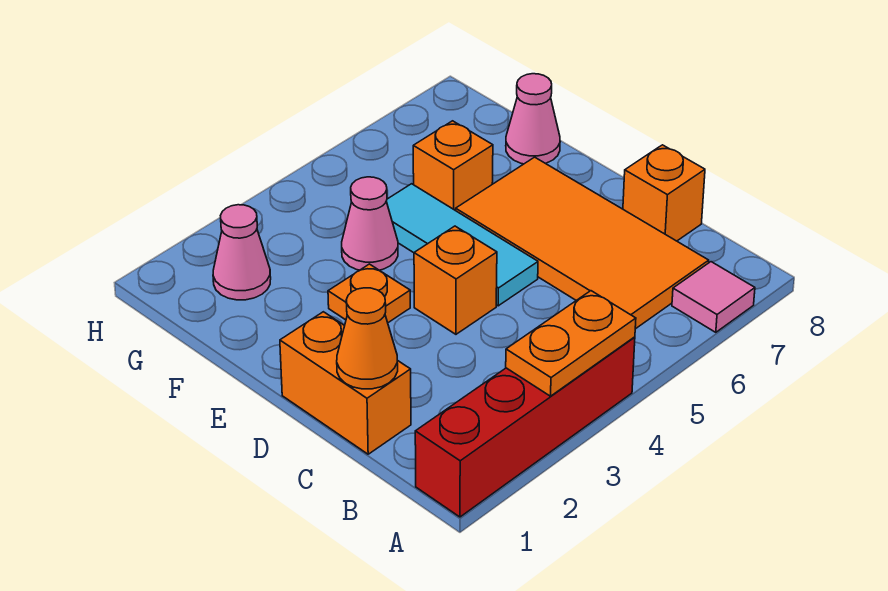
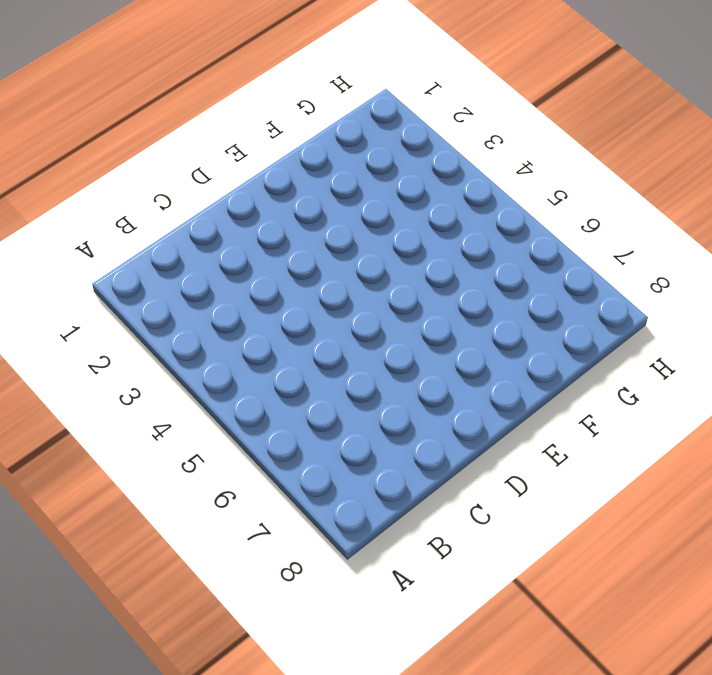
none -> red brick A1:A4 level 1
none -> pink tile A7 level 1
none -> orange tile B6:E7 level 1

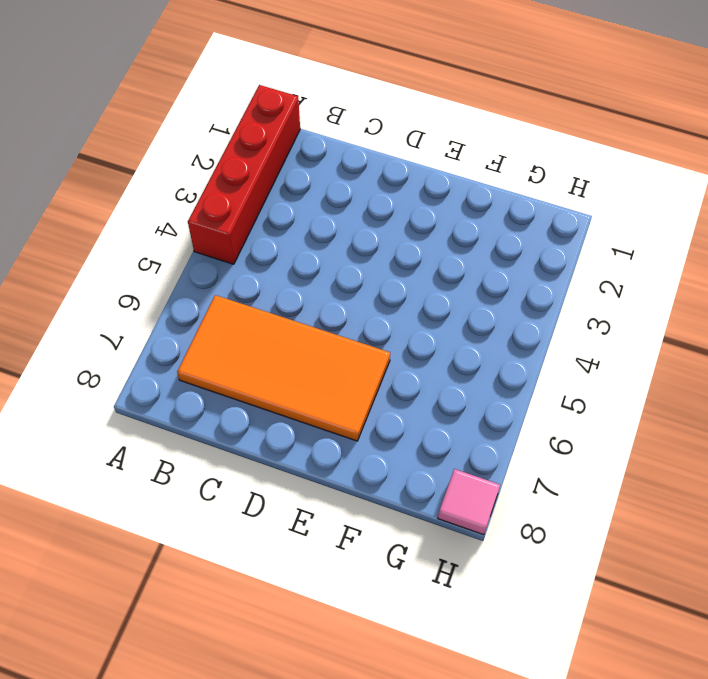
pink tile H8 level 1 -> pink tile A7 level 1
none -> orange brick C1:D1 level 1
none -> orange brick C8 level 1
none -> orange brick D4 level 1

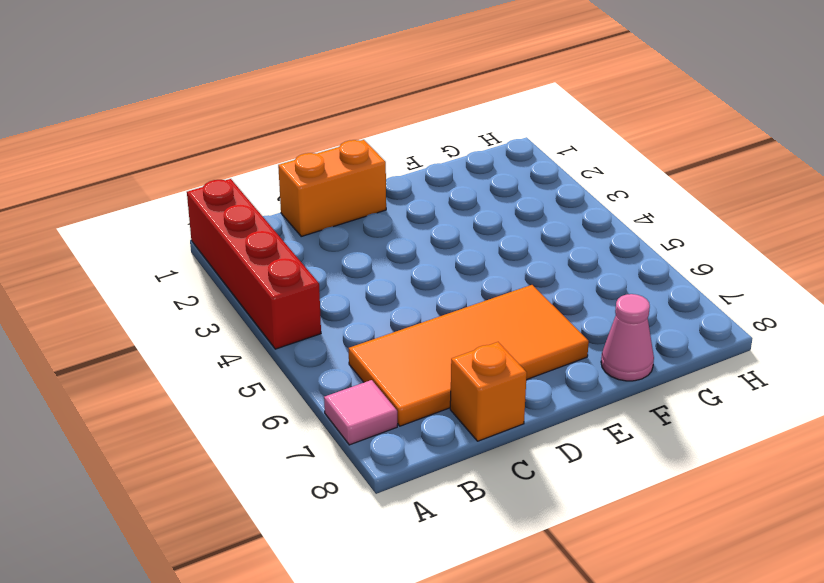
none -> orange brick D4 level 1
none -> cyan tile D5:F5 level 1
none -> orange plate E3 level 1

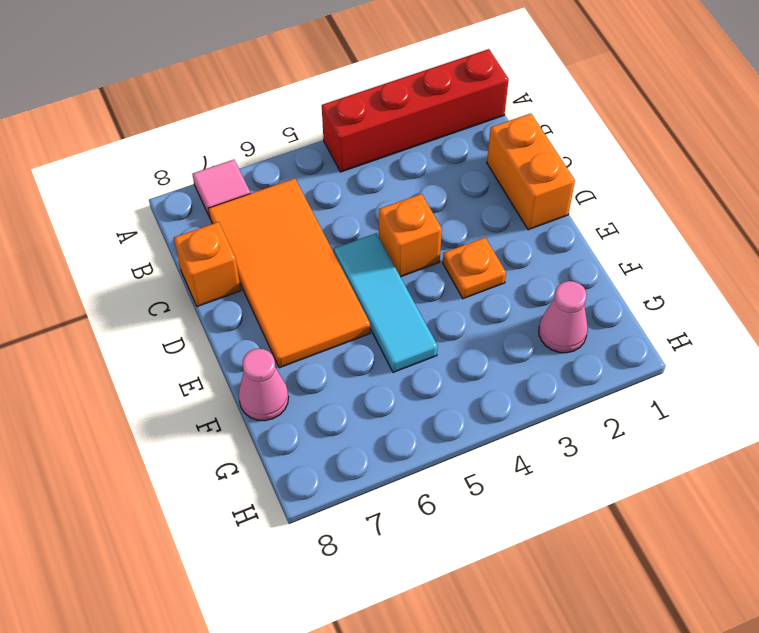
none -> pink cone F4 level 1
none -> orange brick F6 level 1
none -> orange plate A3:A4 level 2

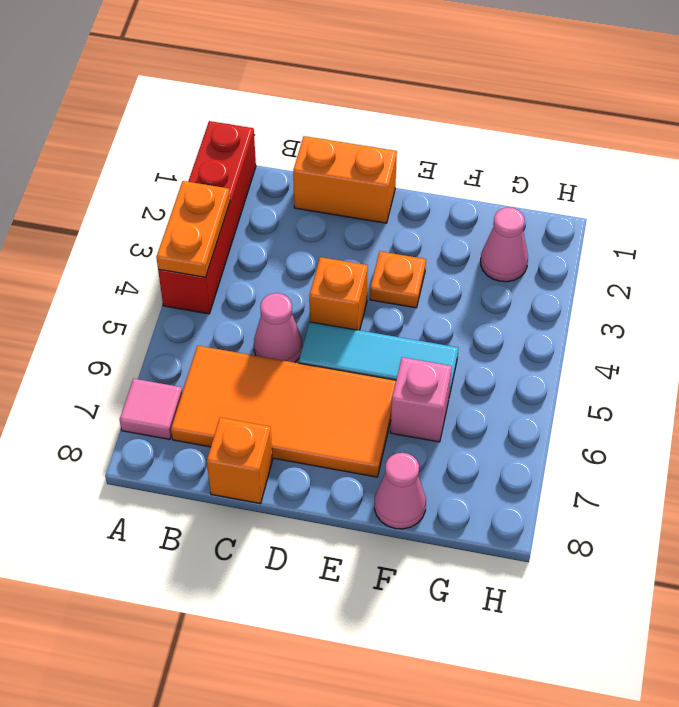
pink cone C5 level 1 -> pink cone F4 level 1
pink brick F6 level 1 -> orange brick F6 level 1
none -> orange cone C1 level 2

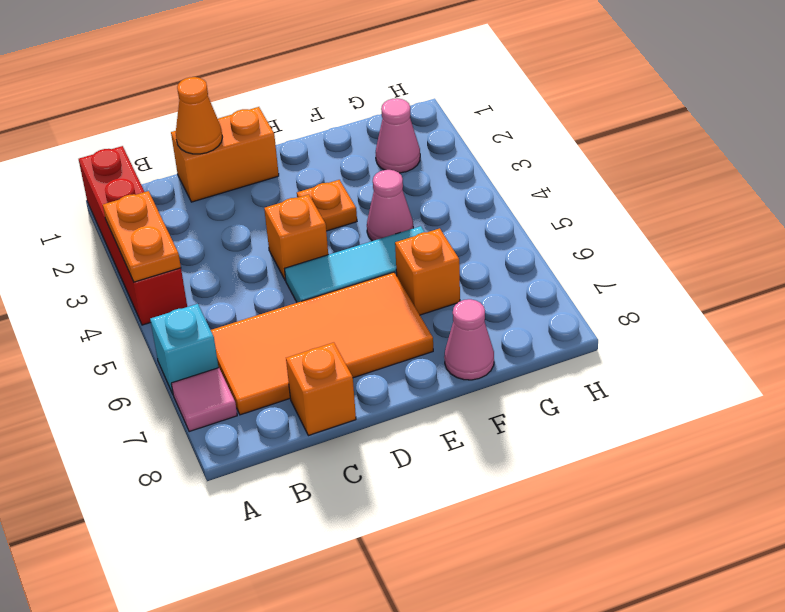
cyan brick A6 level 1 -> none

